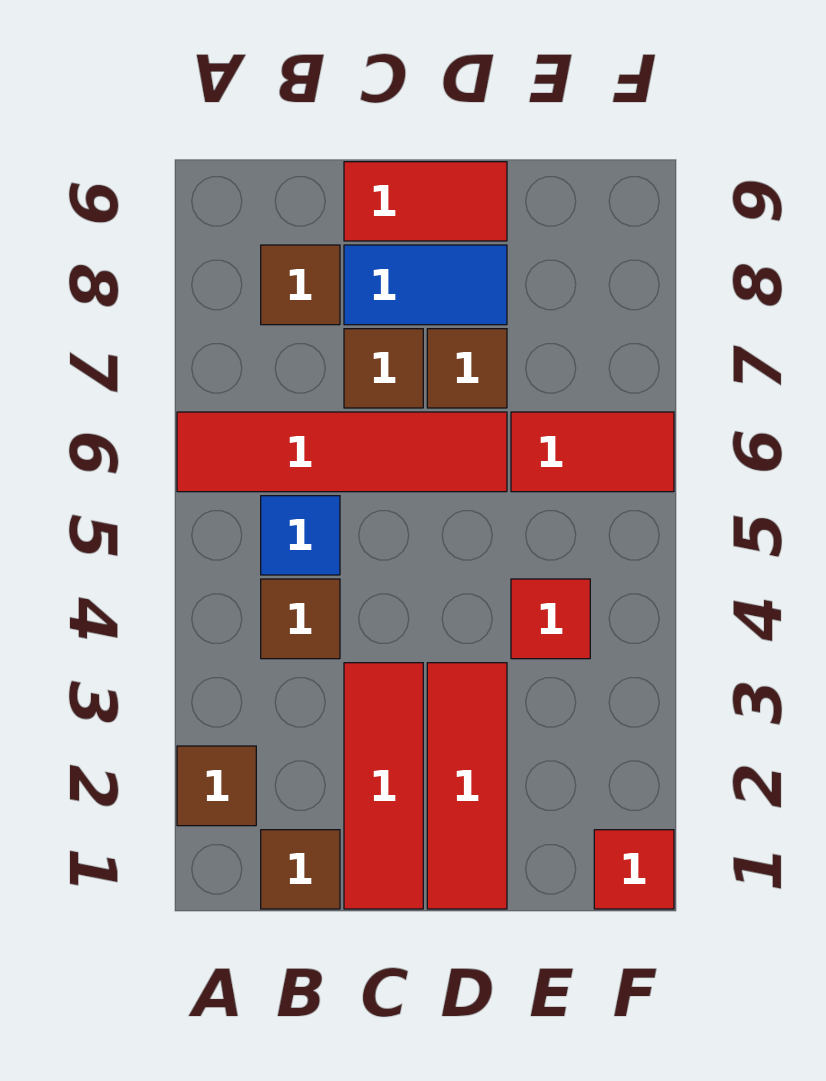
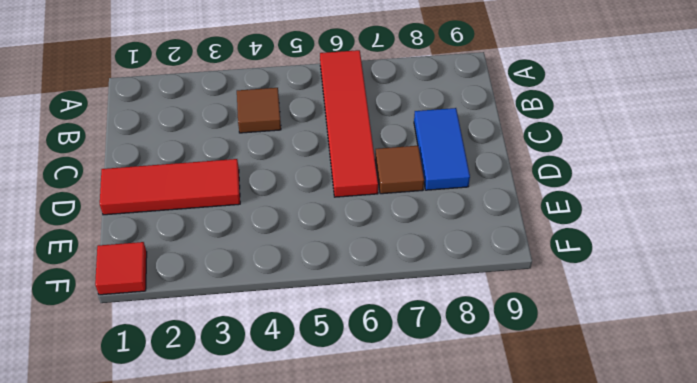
none -> brown tile A2 level 1
none -> brown tile B1 level 1
none -> blue tile B5 level 1

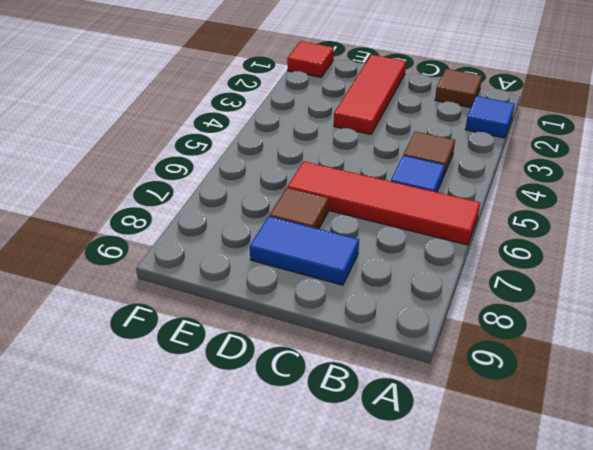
blue tile A2 level 1 -> brown tile A2 level 1
none -> brown tile B8 level 1
none -> red tile C1:C3 level 1
none -> brown tile C7 level 1

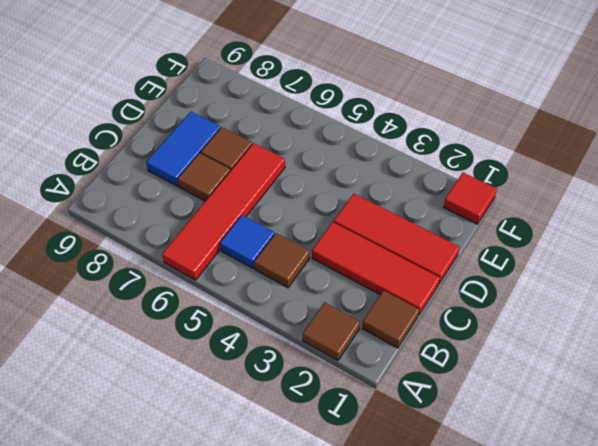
none -> brown tile B8 level 1
none -> red tile C9:D9 level 1
none -> red tile E4 level 1

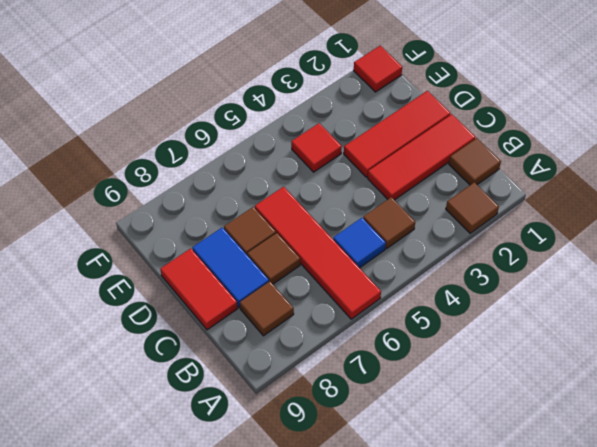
none -> red tile E6:F6 level 1

